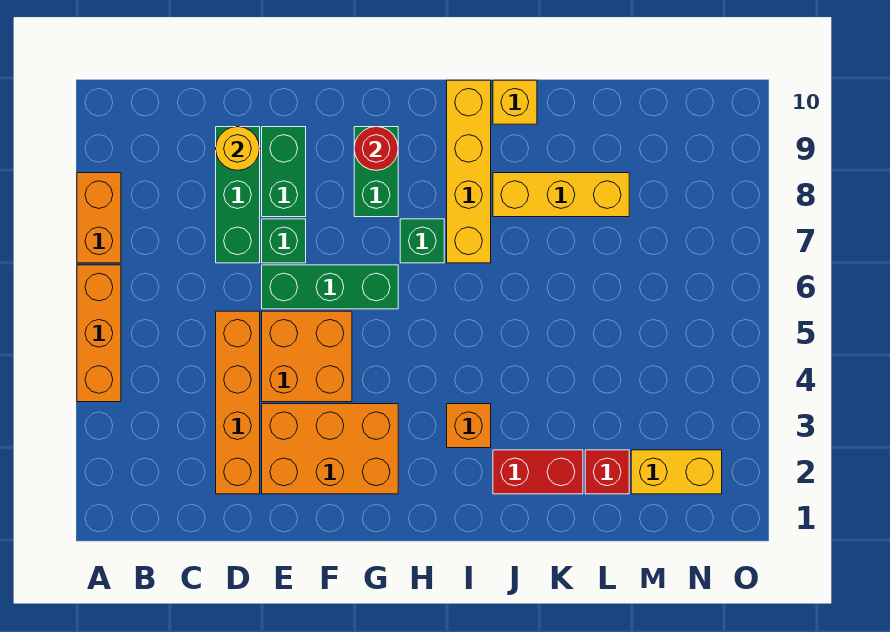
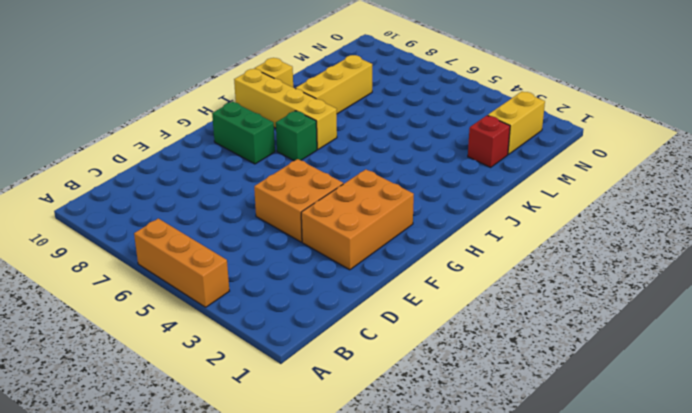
none -> orange brick A7:A8 level 1
none -> orange brick D2:D5 level 1
none -> green brick D7:D9 level 1

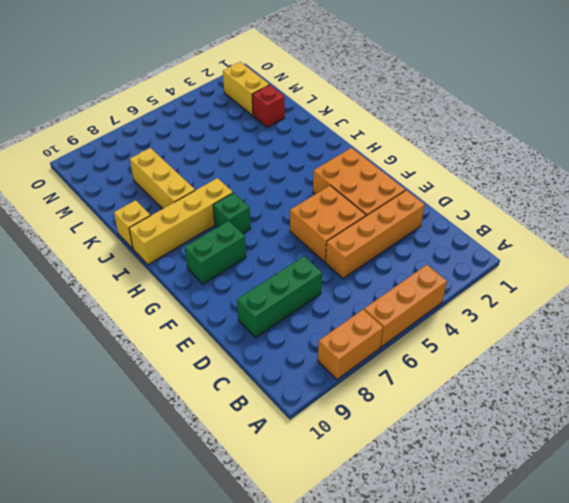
none -> green brick E6:G6 level 1
none -> green brick E7 level 1
none -> green brick E8:E9 level 1

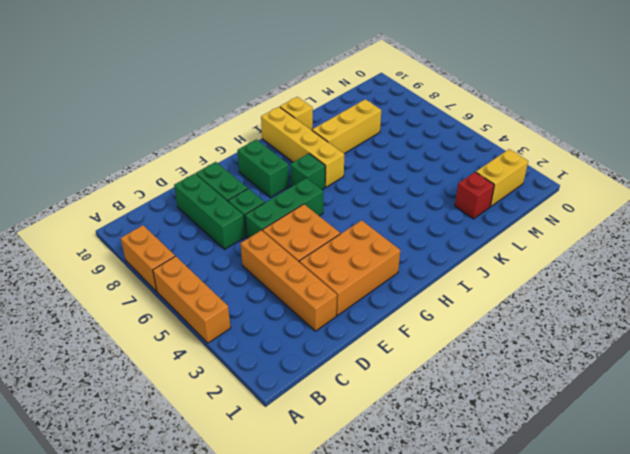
none -> orange brick I3 level 1
none -> red brick J2:K2 level 1
none -> yellow round brick D9 level 2

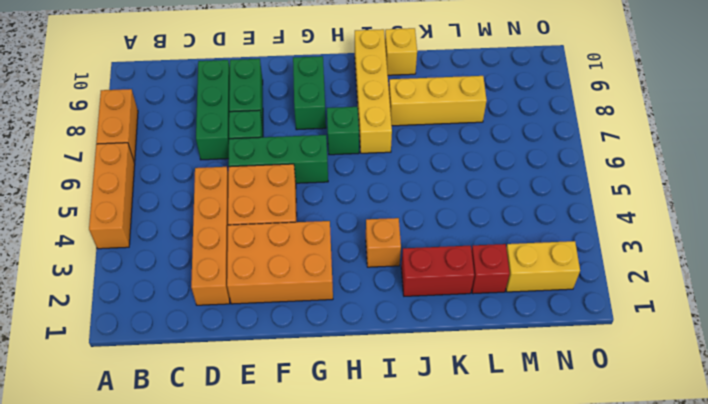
none -> yellow round brick D9 level 2
none -> red round brick G9 level 2

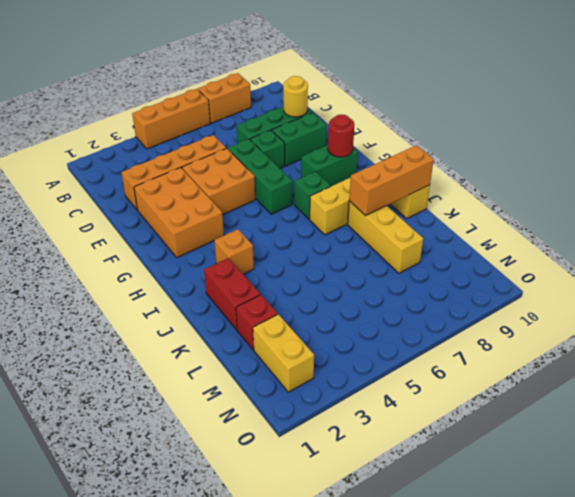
orange brick J8:J10 level 2 -> none

